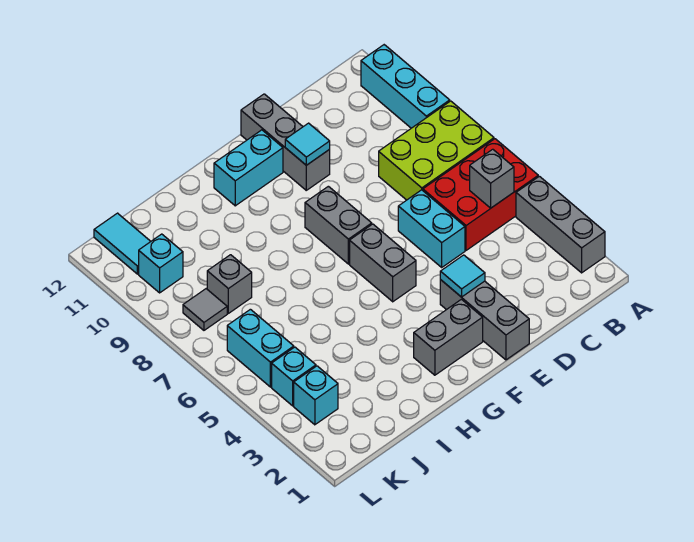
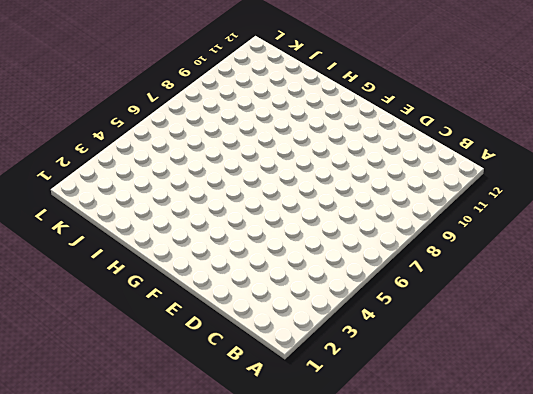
none -> grey brick A2:A4 level 1
none -> red brick A5:C6 level 1
none -> lime brick A7:C8 level 1

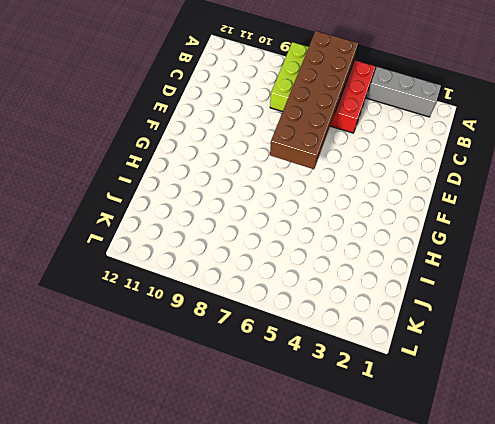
brown brick A6:F7 level 2 -> none
none -> cyan brick A9:A11 level 1
none -> cyan brick D5:D6 level 1
none -> grey brick E1:E3 level 1

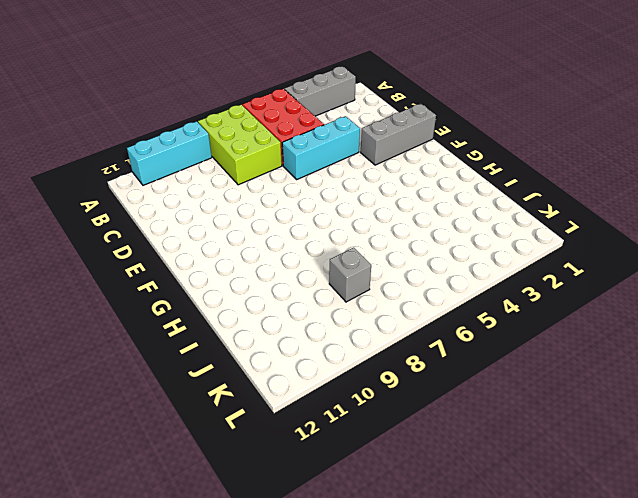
cyan brick D4:D6 level 1 -> cyan brick D5:D6 level 1
none -> grey brick E10:E12 level 1
none -> grey brick F2:G2 level 1
none -> grey brick F5:F6 level 1

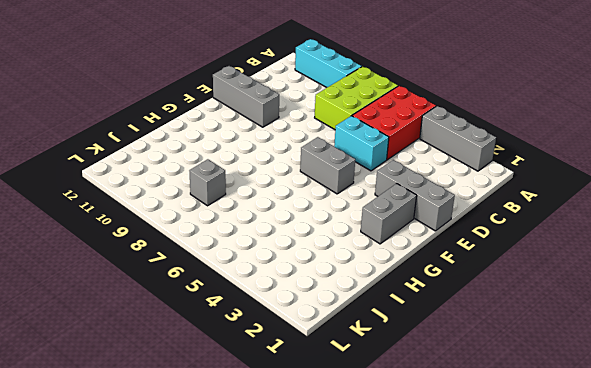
none -> grey brick F7:F8 level 1
none -> cyan brick F11:G11 level 1
none -> cyan brick K3 level 1

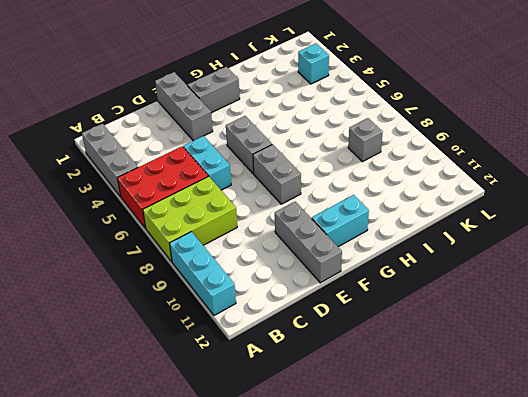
none -> cyan brick K4 level 1
none -> cyan brick K5:K6 level 1
none -> grey tile K8 level 1

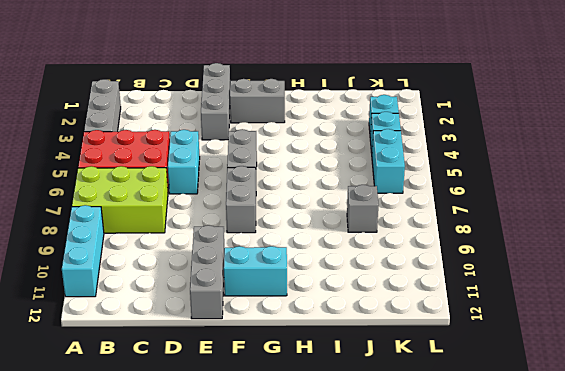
none -> grey tile K8 level 1
none -> cyan brick K10 level 1
none -> cyan tile K11:K12 level 1

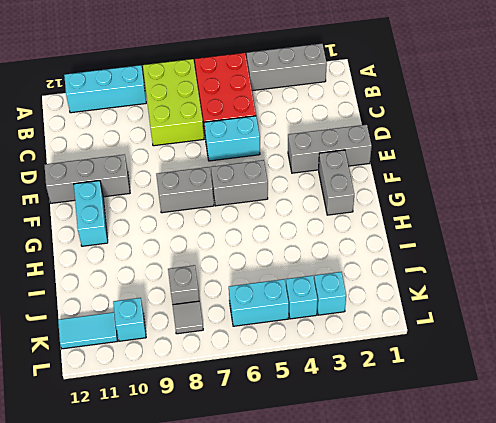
none -> grey brick B5 level 2
none -> cyan tile E3 level 2
none -> cyan tile E10 level 2

